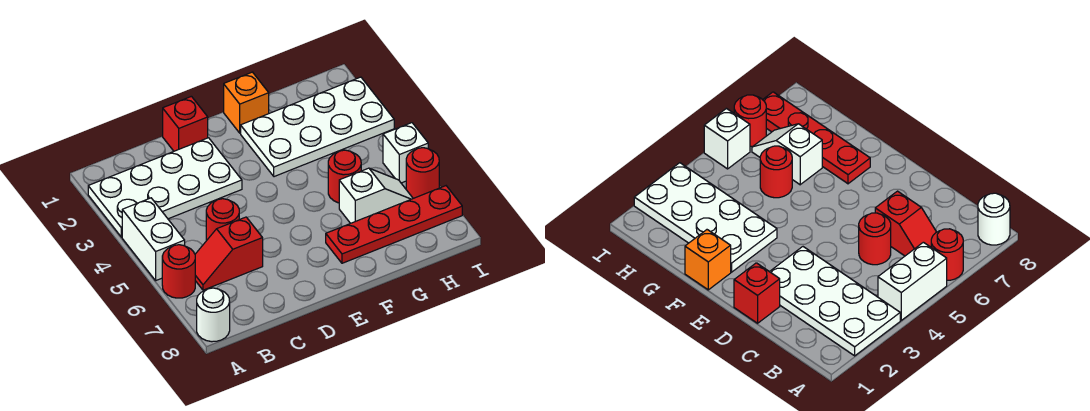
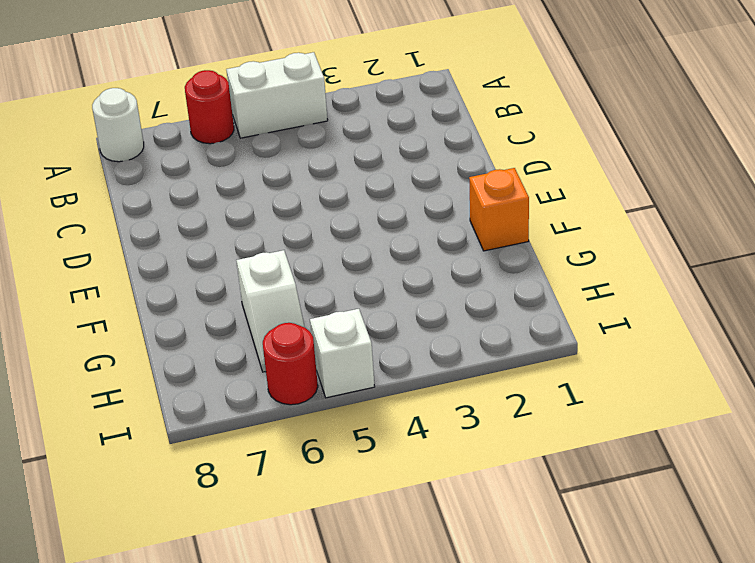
none -> white plate A2:D3 level 1
none -> red slope B6:C6 level 1 top C
none -> red round brick C5 level 1

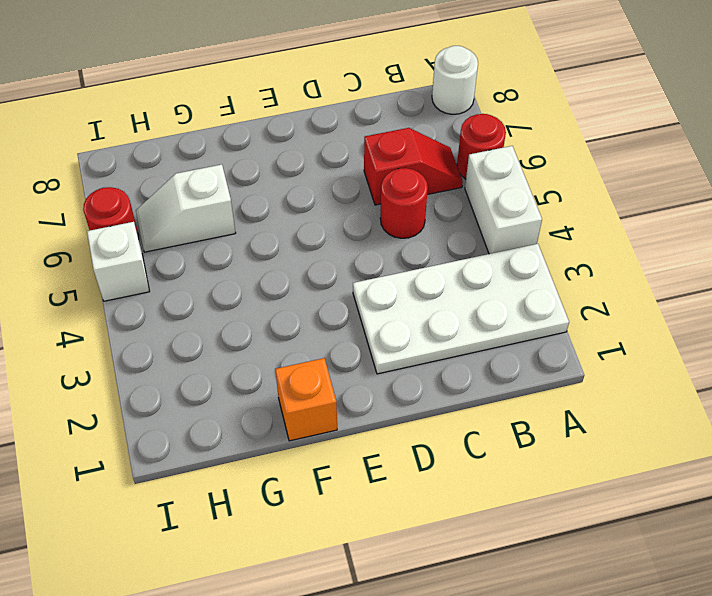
none -> red brick D1 level 1
none -> white plate F2:I3 level 1
none -> red plate F7:I7 level 1

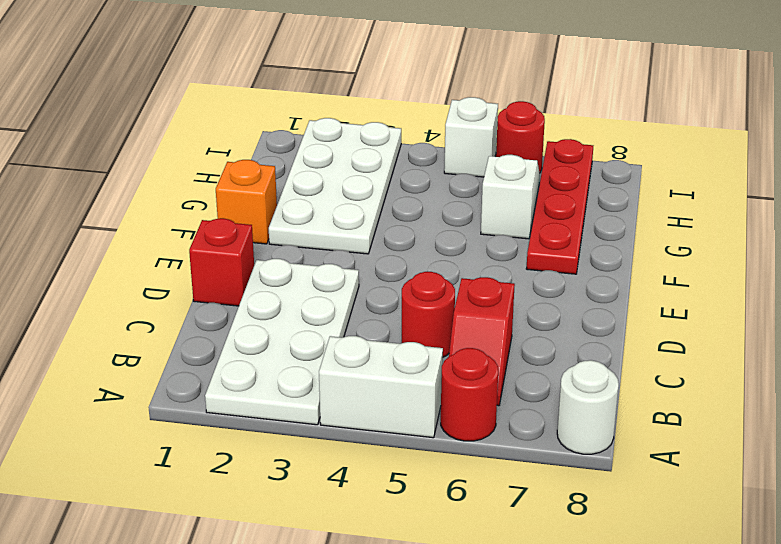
none -> red round brick G5 level 1

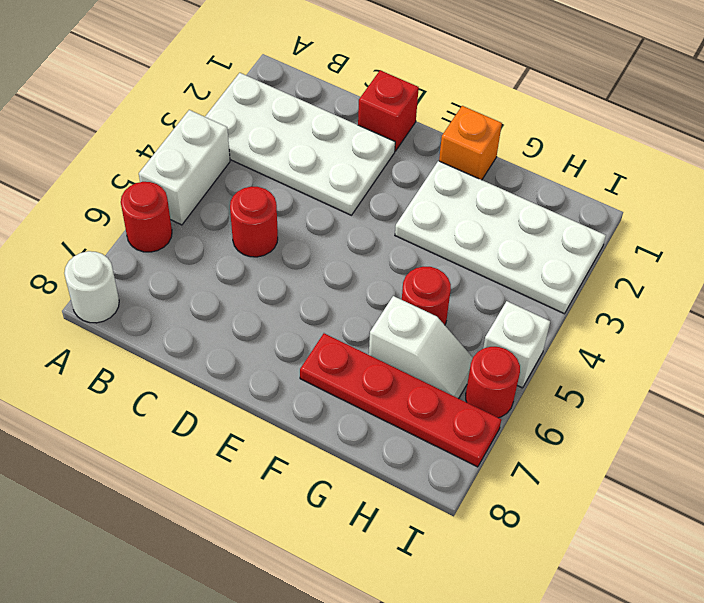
none -> red slope B6:C6 level 1 top C

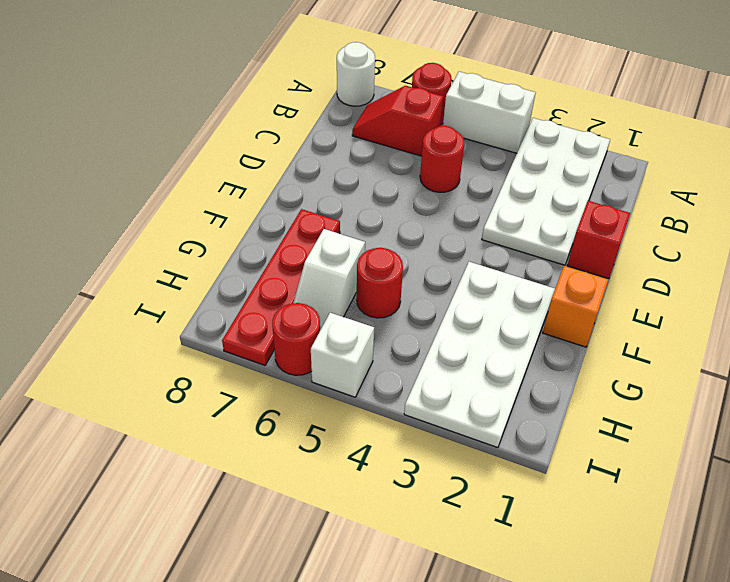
red slope B6:B7 level 1 top 6 -> red slope B6:C6 level 1 top C

